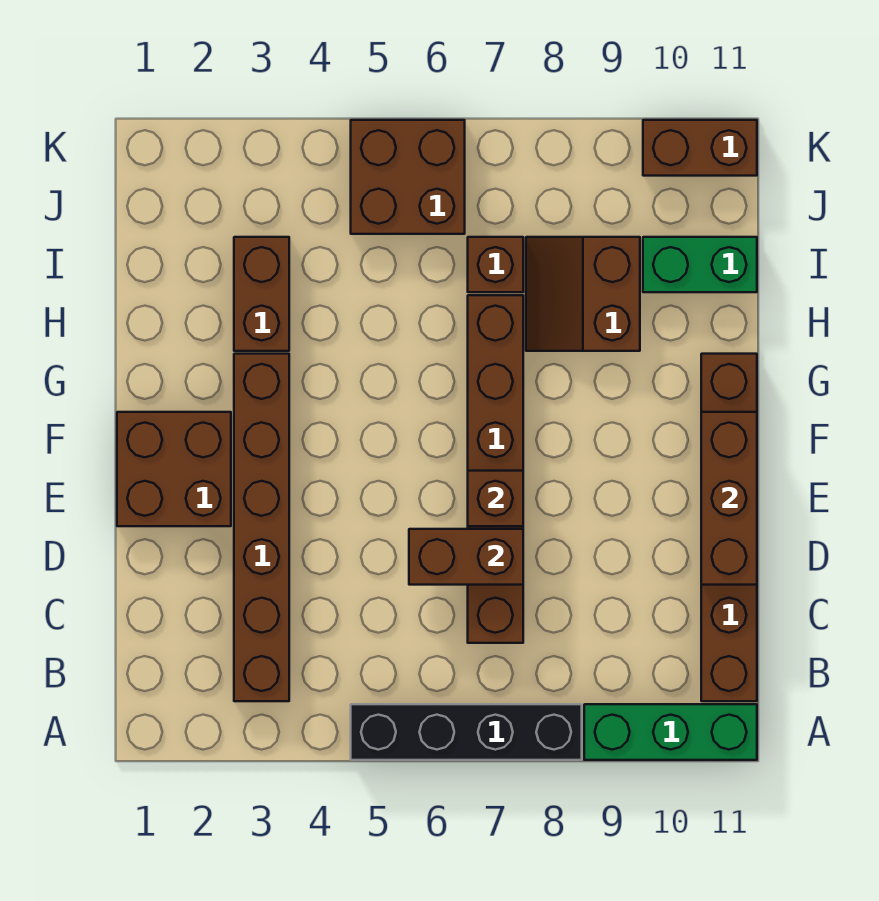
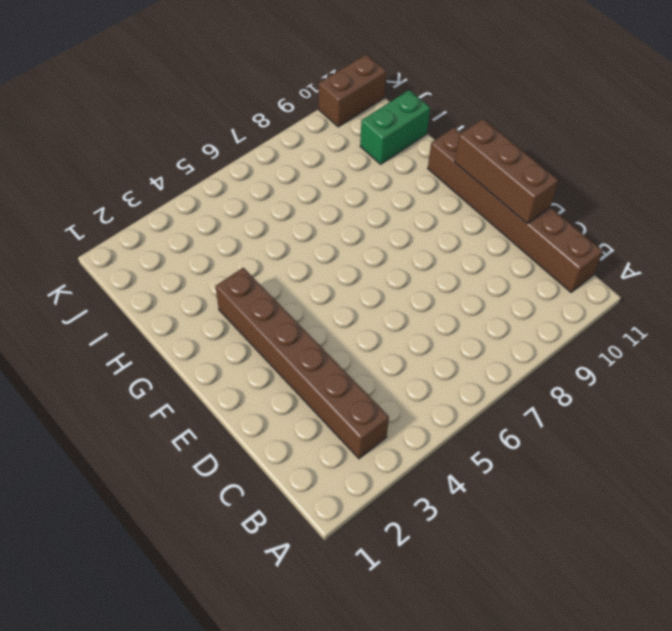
none -> black brick A5:A8 level 1
none -> green brick A9:A11 level 1
none -> brown brick C7:H7 level 1

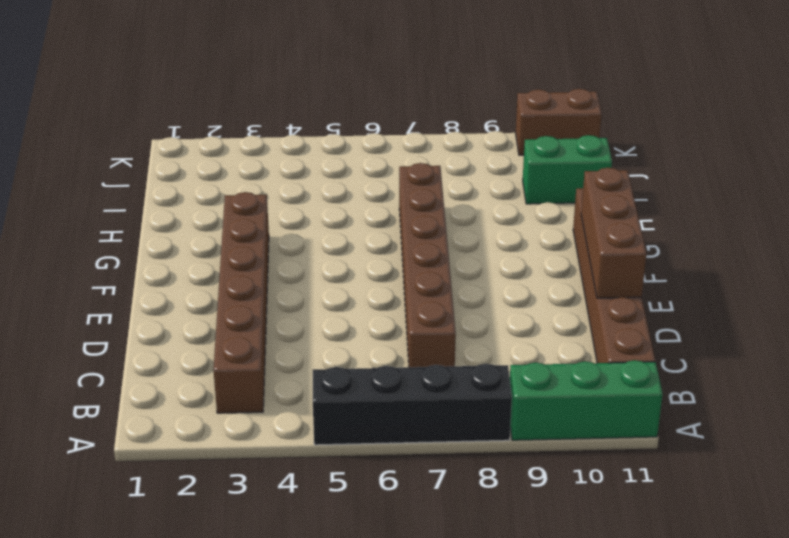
none -> brown brick E1:F2 level 1
none -> brown brick H3:I3 level 1
none -> brown slope H8:I9 level 1 top 9

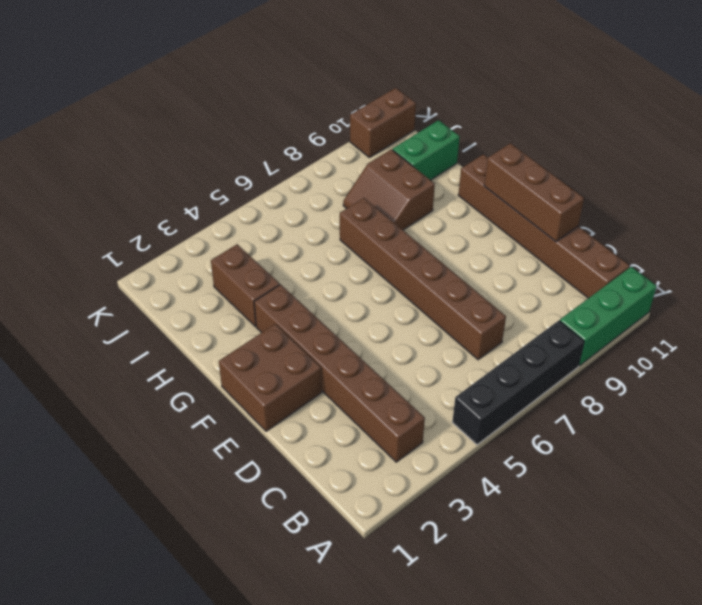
none -> brown brick I7 level 1
none -> brown brick J5:K6 level 1
none -> brown brick D6:D7 level 2

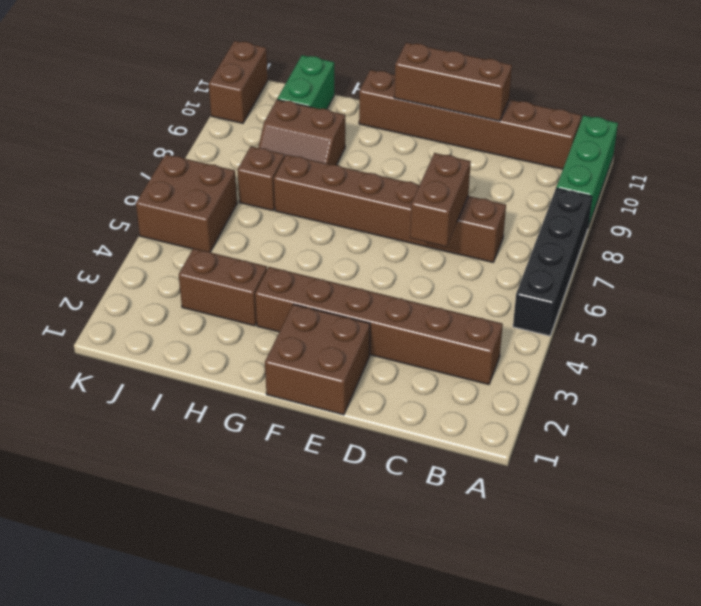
none -> brown brick E7 level 2

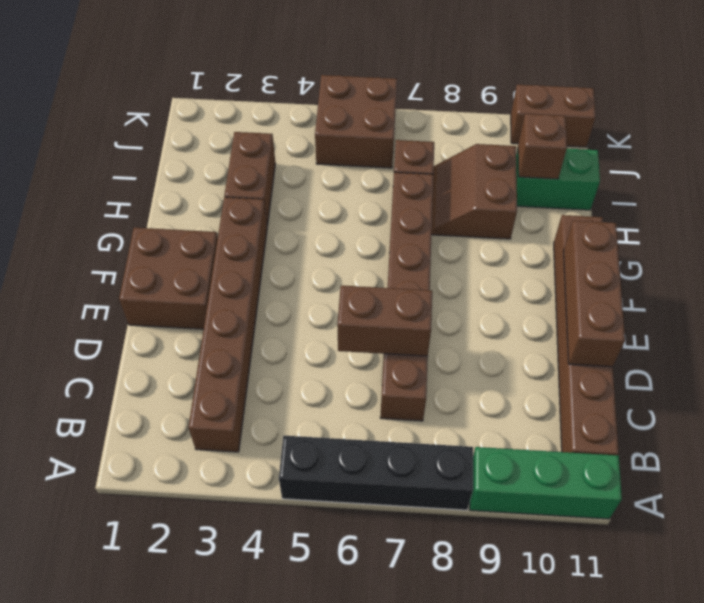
brown brick I10 level 2 -> brown brick E7 level 2

